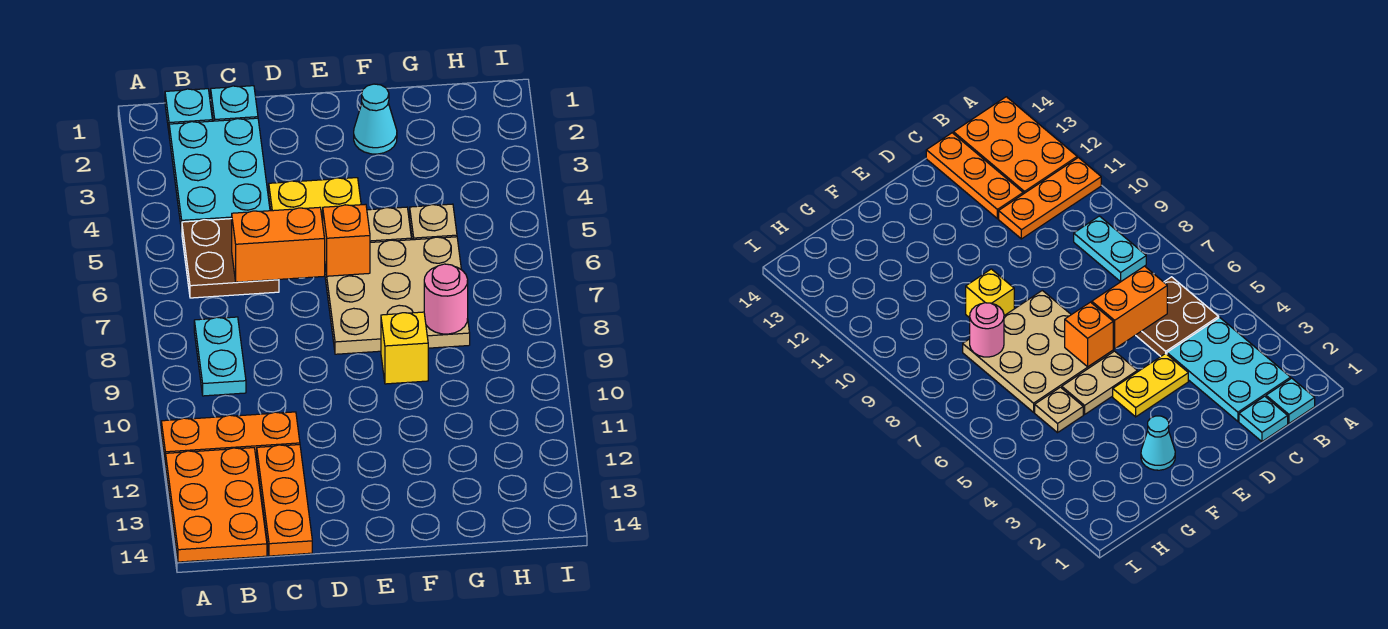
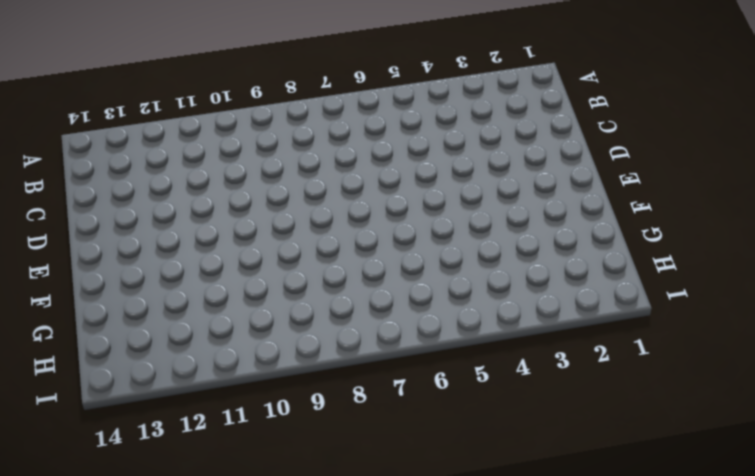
none -> orange plate A11:C11 level 1
none -> orange plate A12:B14 level 1
none -> cyan plate B1 level 1

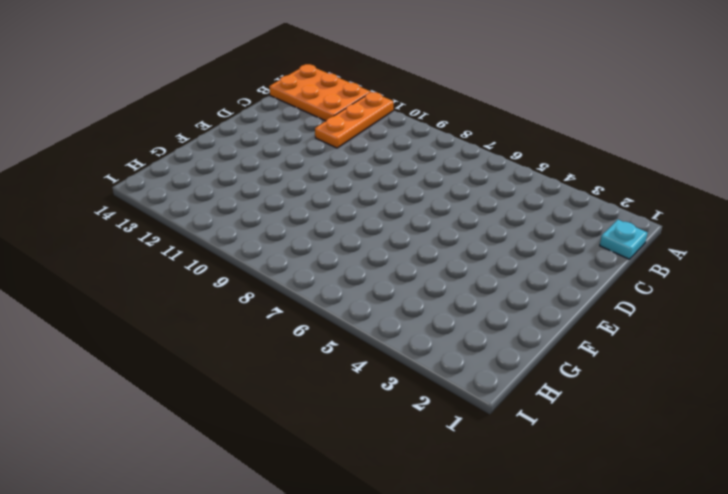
none -> cyan plate B2:C4 level 1
none -> brown plate B5:C6 level 1
none -> cyan plate B8:B9 level 1

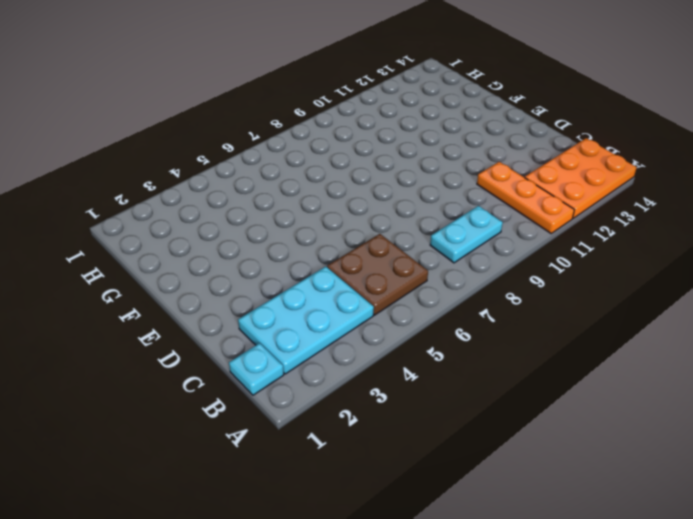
none -> cyan plate C1 level 1
none -> orange plate C12:C14 level 1
none -> yellow plate D4:E4 level 1

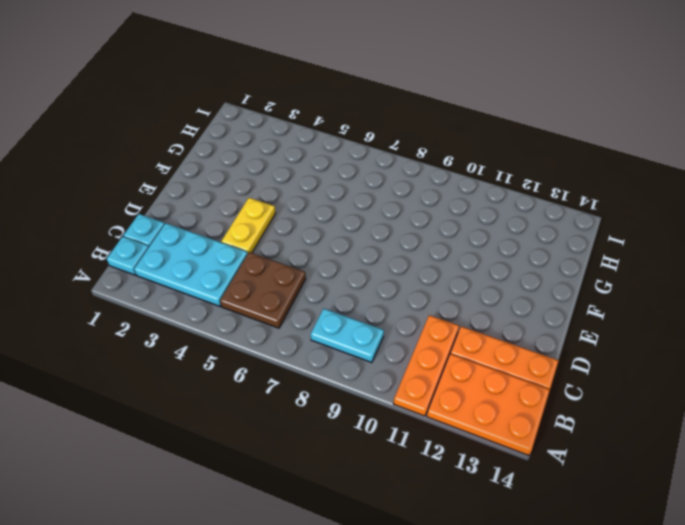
none -> tan plate E5:F5 level 1
none -> tan plate E6:G8 level 1
none -> cyan cone F2 level 1

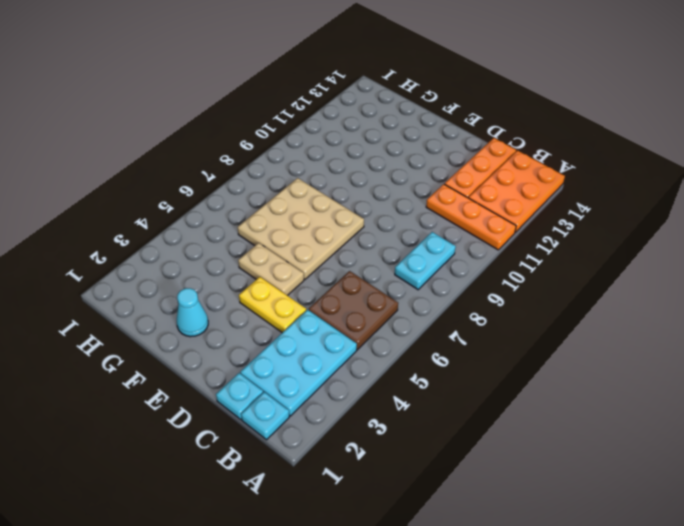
none -> yellow brick F9 level 1
none -> tan plate G5 level 1
none -> orange brick C6:D6 level 2

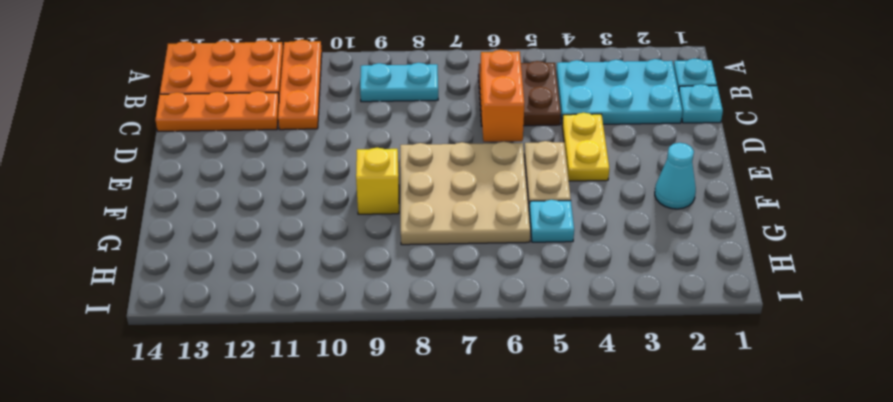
cyan plate G5 level 1 -> tan plate G5 level 1
none -> orange brick E6 level 2
none -> pink round brick G8 level 2

